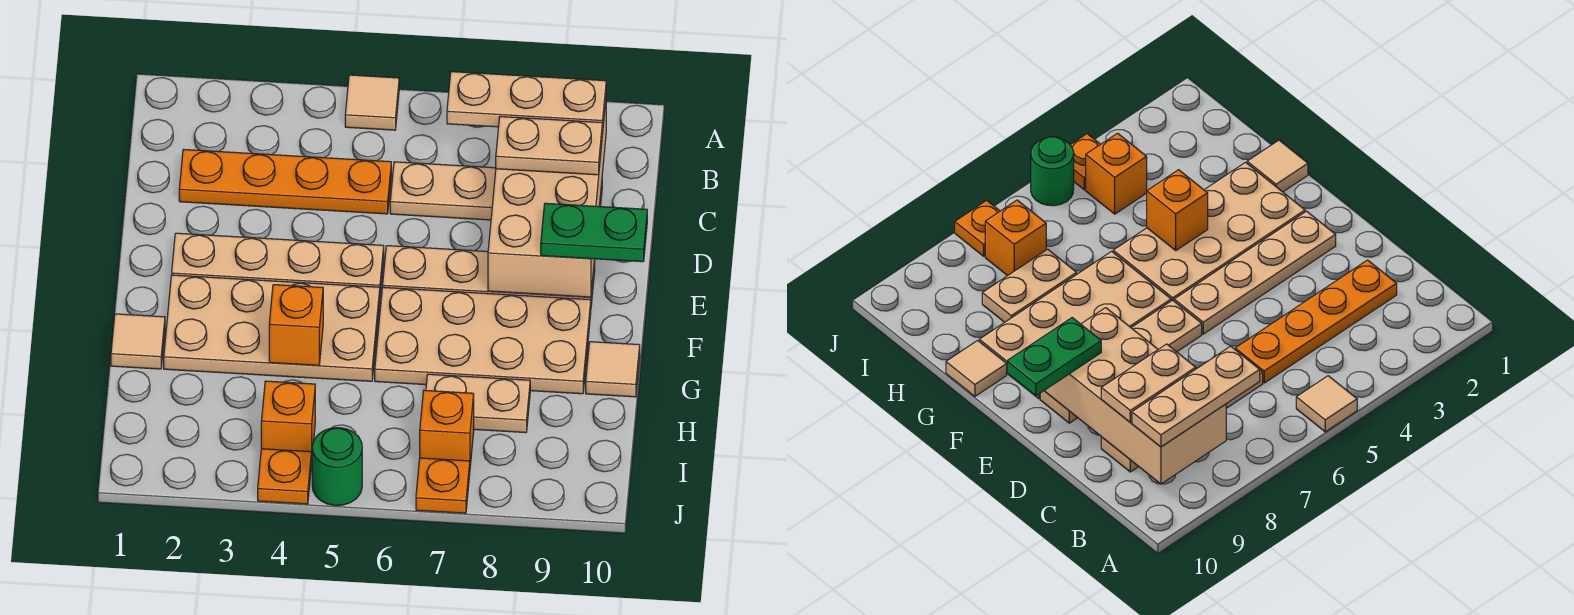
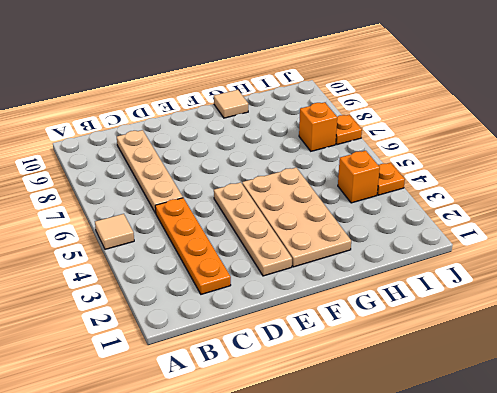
none -> tan plate E6:E9 level 1
none -> tan plate F6:G9 level 1
none -> tan tile G1 level 1

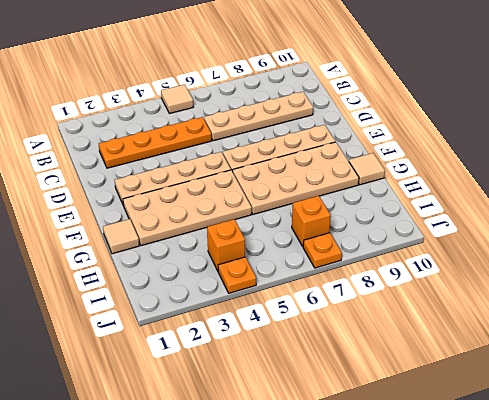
none -> tan plate H7:H8 level 1
none -> green round brick J5 level 1
none -> tan brick B8:E9 level 2

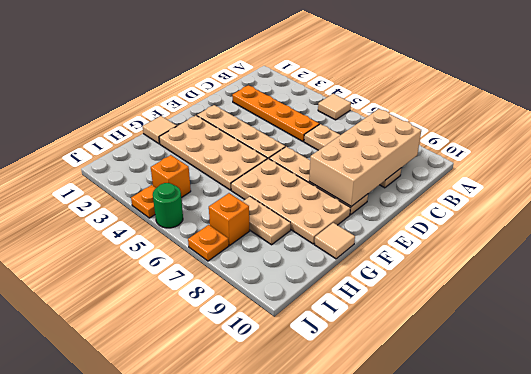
none -> orange brick G4 level 2
none -> tan plate B7:B9 level 3
none -> tan plate C8:C9 level 3

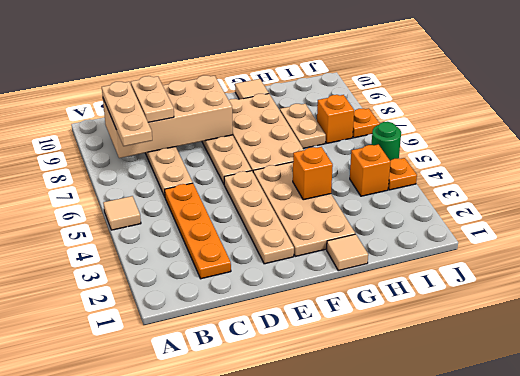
none -> green plate E9:E10 level 3

